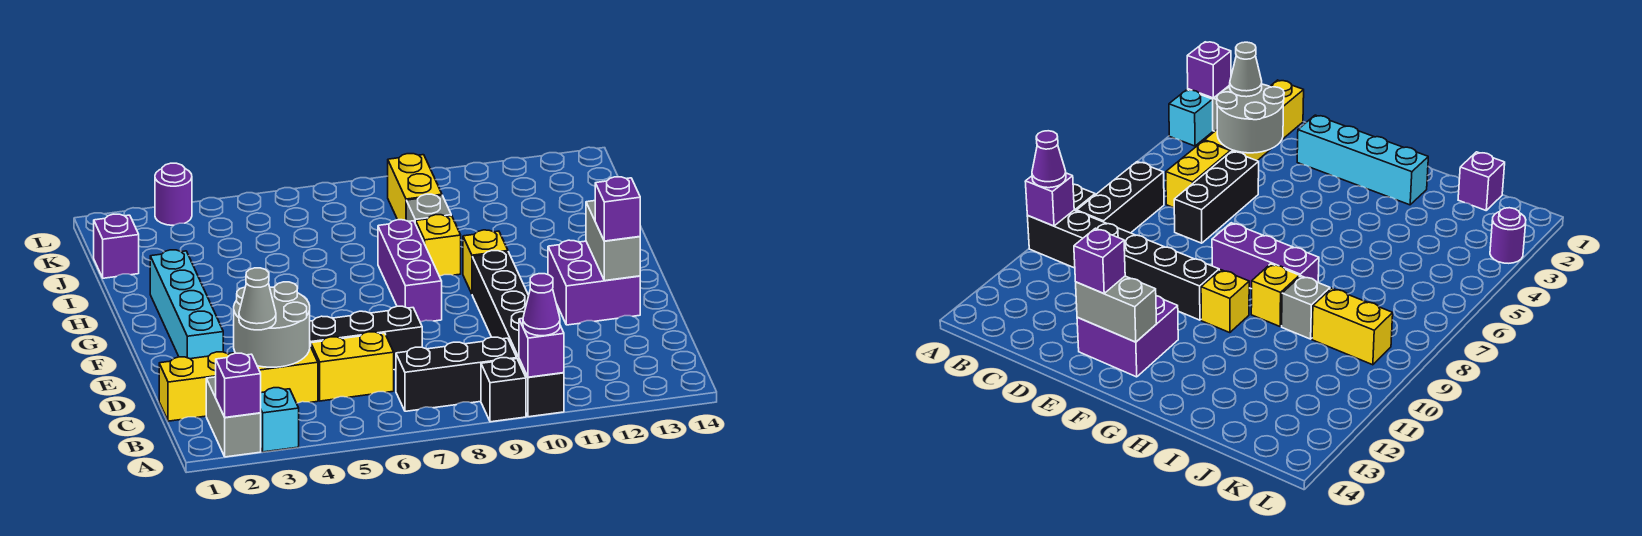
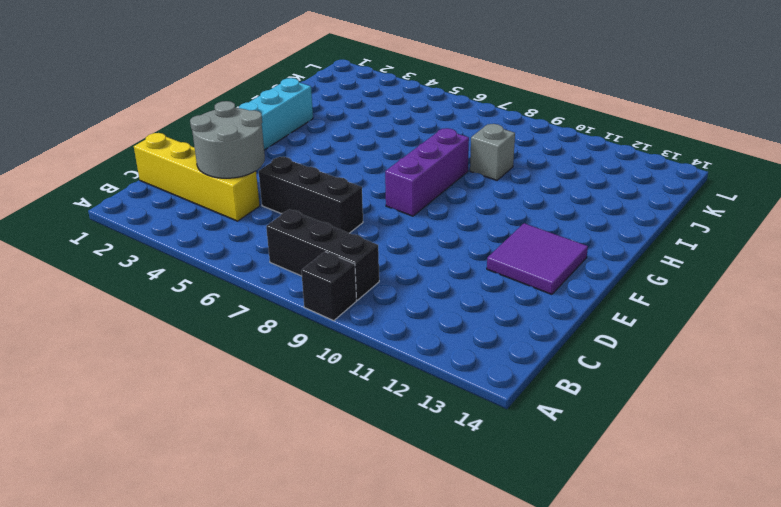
purple tile E12:F13 level 1 -> purple brick E12:F13 level 1
none -> grey brick A2:B2 level 1
none -> cyan brick A3 level 1
none -> black brick A10:F10 level 1

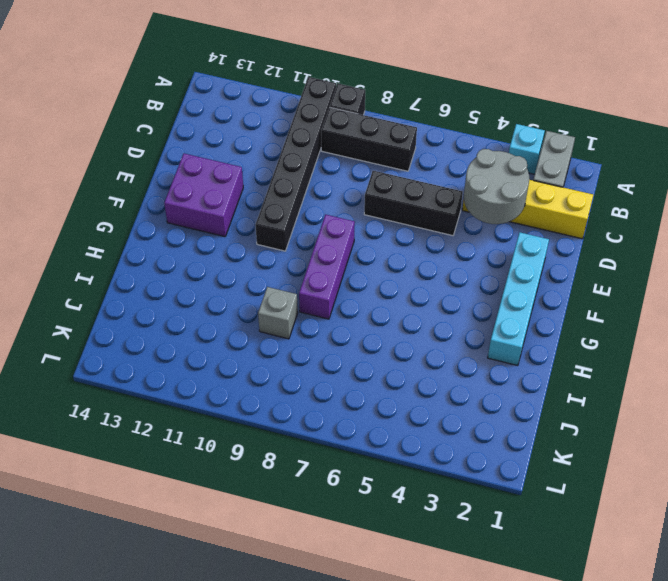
none -> yellow brick C5:C6 level 1
none -> yellow brick G10 level 1
none -> yellow brick H9 level 1

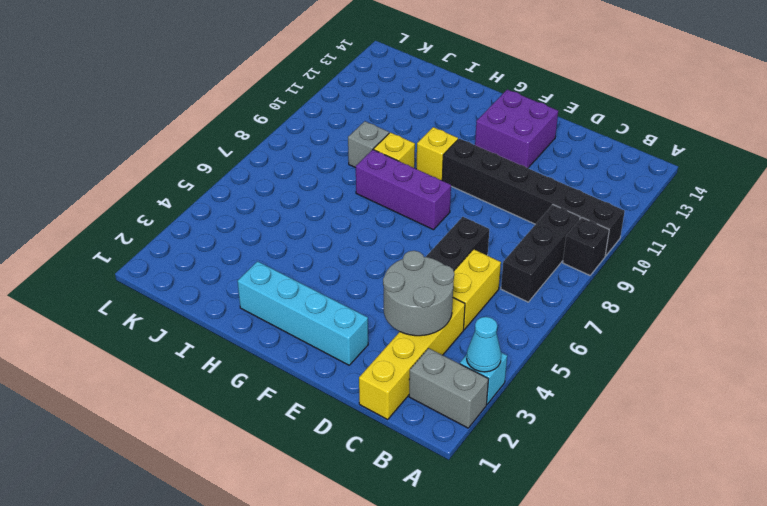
cyan cone A3 level 2 -> none
none -> purple brick J1 level 1
none -> yellow brick J9:K9 level 1
none -> purple round brick L3 level 1

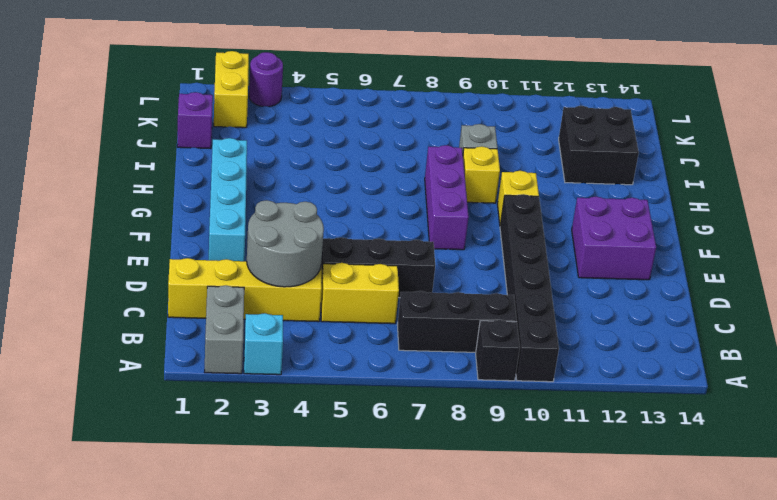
black brick I12:J13 level 1 -> none
yellow brick K2:L2 level 1 -> yellow brick J9:K9 level 1
none -> purple brick A2 level 2
none -> purple brick A10 level 2
none -> grey brick E13:F13 level 2

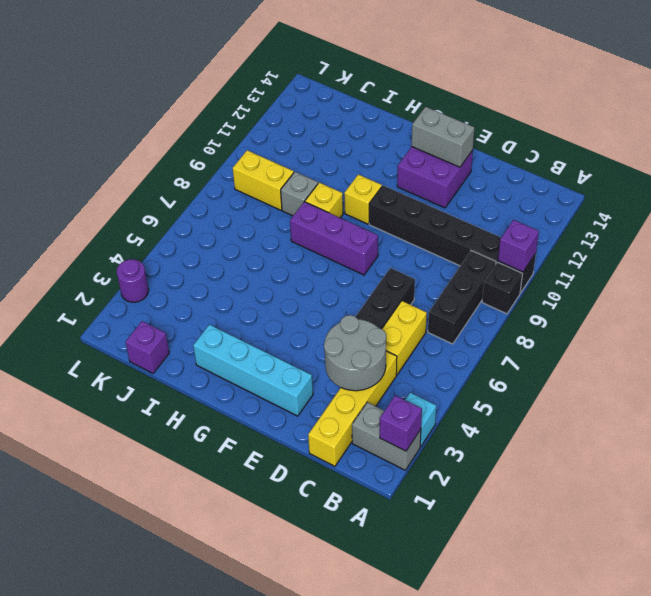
none -> purple cone A10 level 3
none -> grey cone C3 level 3
none -> purple brick E13 level 3

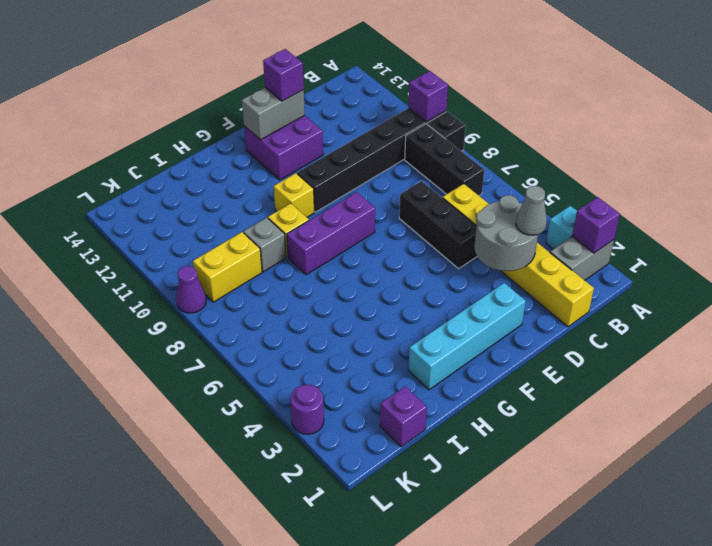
purple cone L9 level 1 -> purple cone A10 level 3

